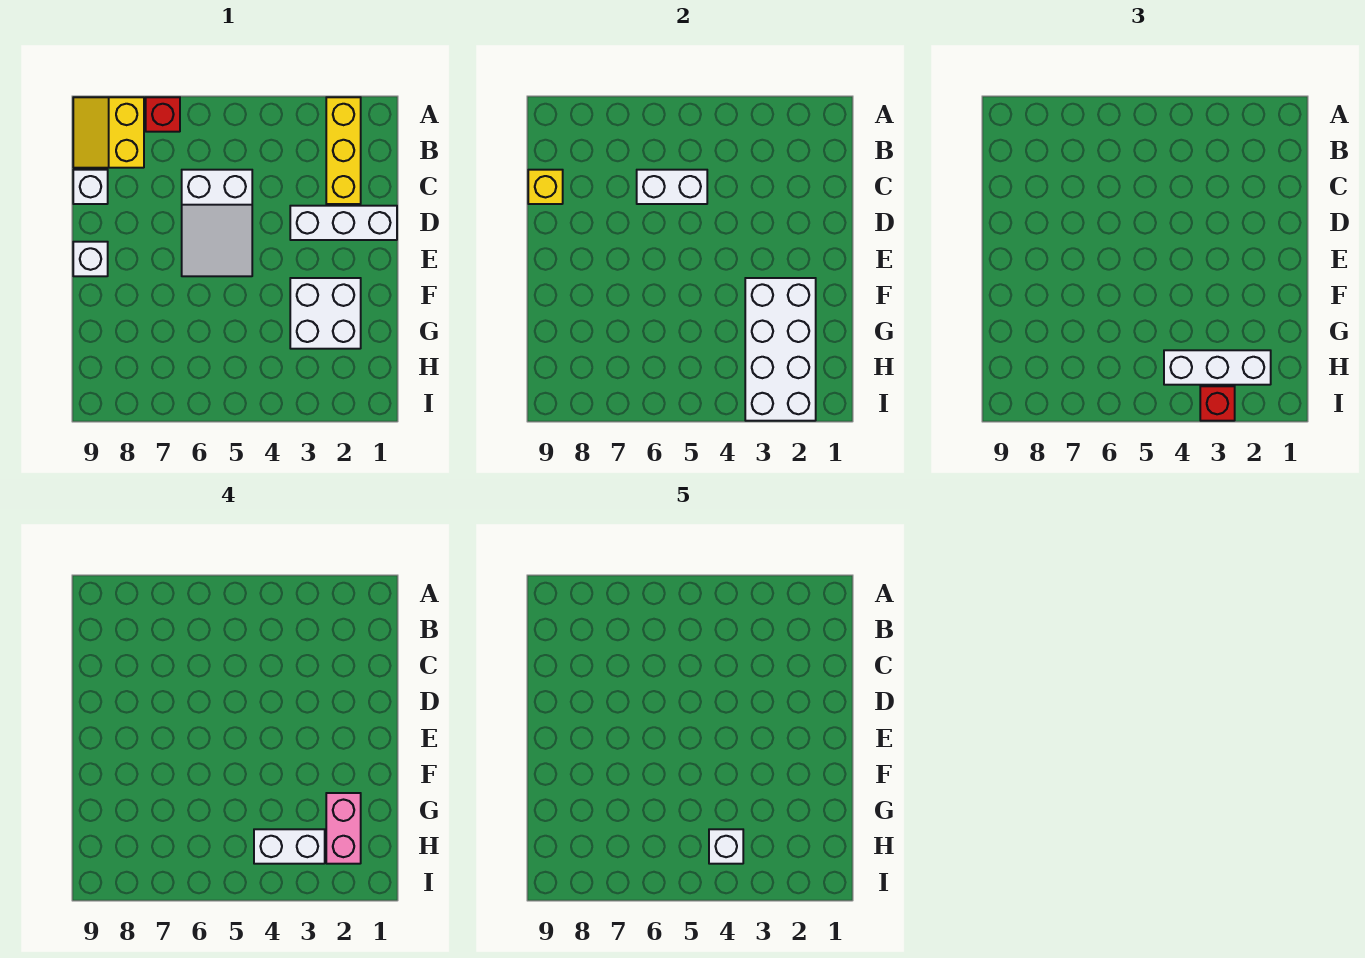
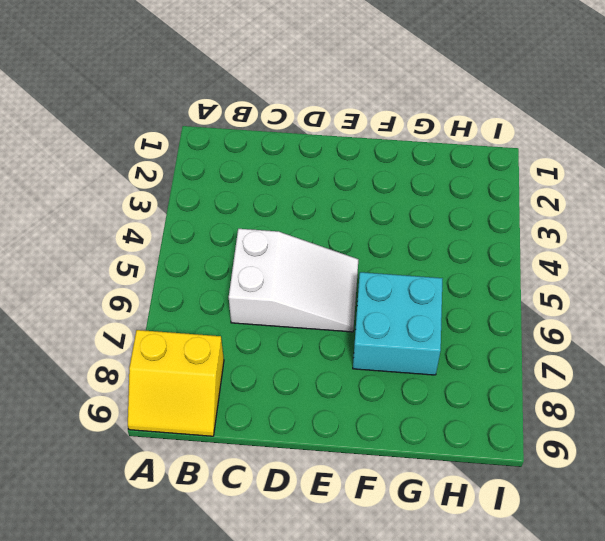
cyan brick F6:G7 level 1 -> none
none -> yellow brick A2:C2 level 1
none -> red brick A7 level 1
none -> white brick C9 level 1

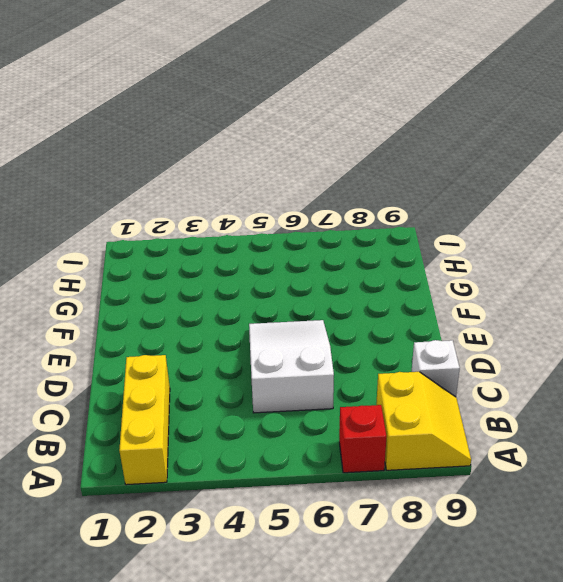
none -> white brick D1:D3 level 1
none -> white brick E9 level 1
none -> white brick F2:G3 level 1

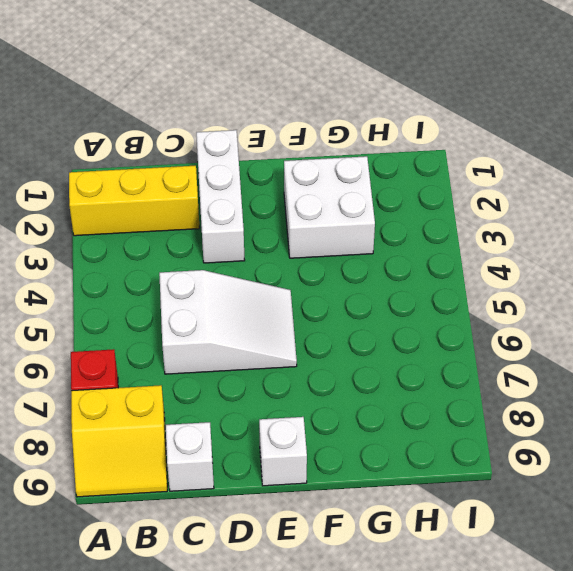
none -> white brick C5:C6 level 2
none -> yellow brick C9 level 2
none -> white brick F2:I3 level 2

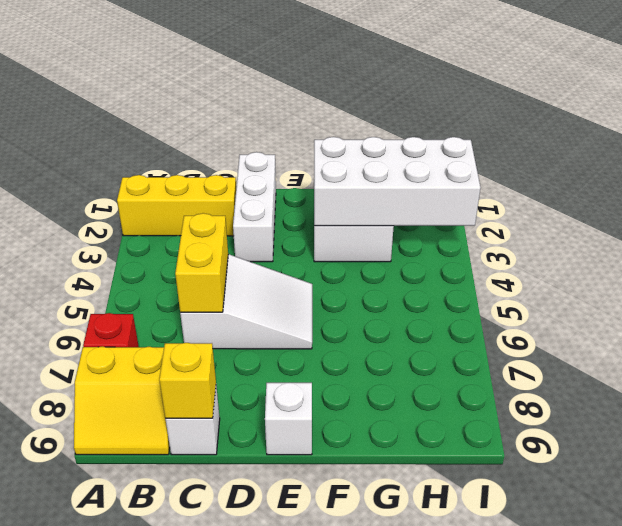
yellow brick C5:C6 level 2 -> white brick C5:C6 level 2
none -> white brick H2:H4 level 3
none -> red brick I3 level 3
none -> pink brick G2:H2 level 4

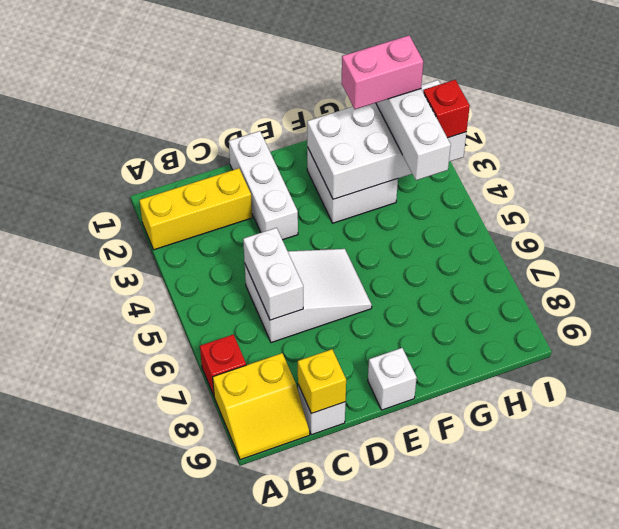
none -> white brick H3:H4 level 4
none -> white brick H4 level 5

